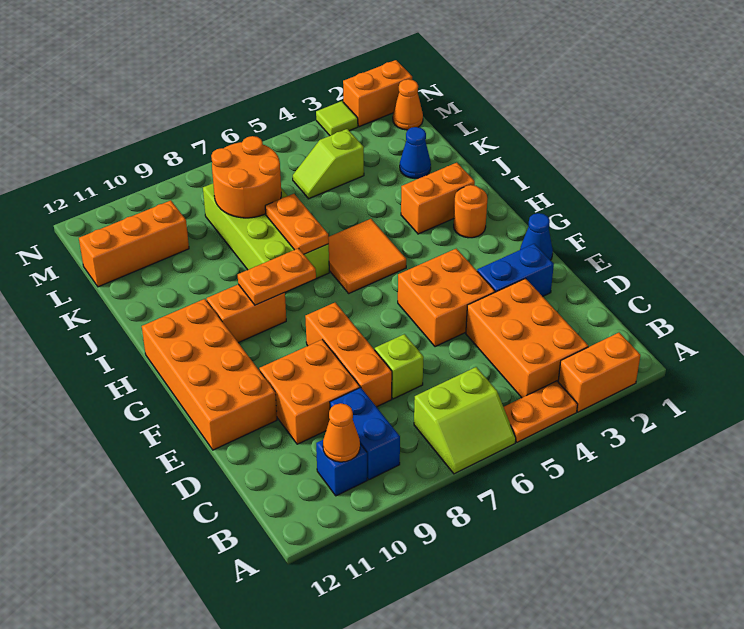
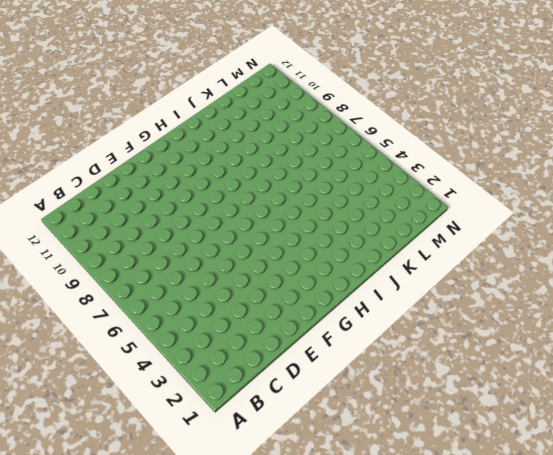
none -> orange brick A2:A3 level 1
none -> orange plate A4:A5 level 1
none -> lime slope A6:B7 level 1 top B

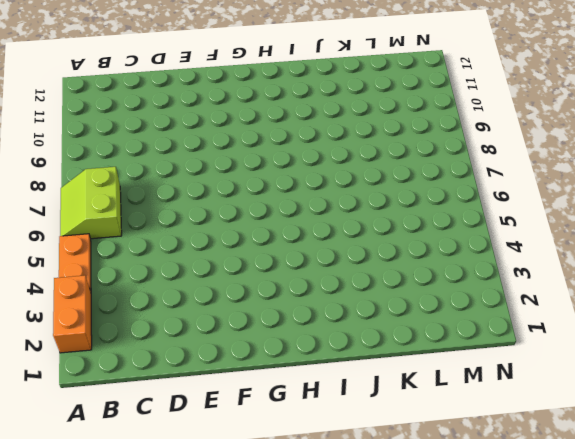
none -> orange brick B3:D4 level 1
none -> blue brick B9:C9 level 1
none -> blue brick B10 level 1

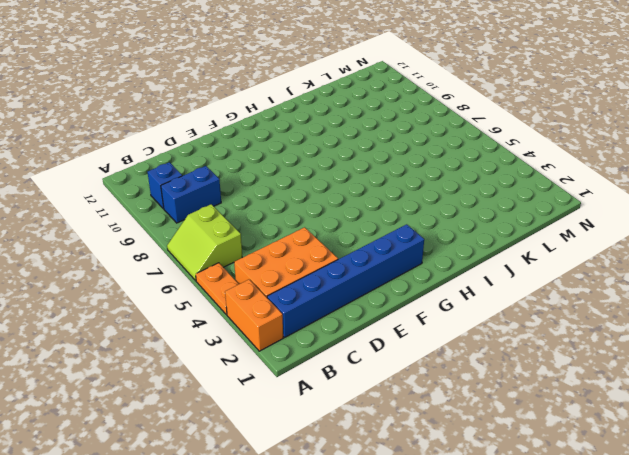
blue brick B2:G2 level 1 -> blue brick E2:E3 level 1
none -> lime brick D7 level 1
none -> orange brick D8:F8 level 1
none -> orange brick D9:E10 level 1

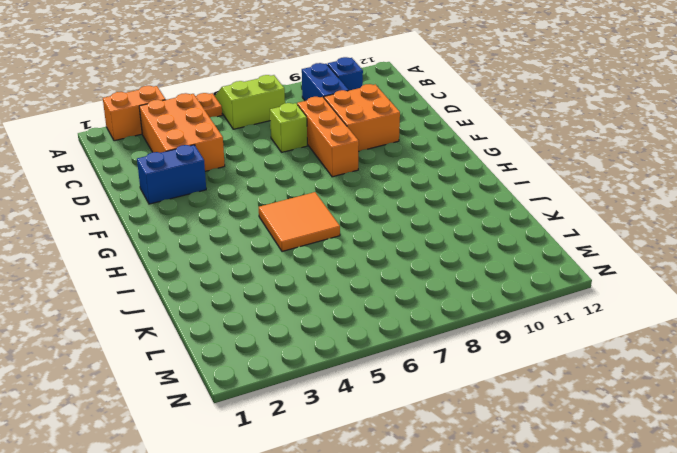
none -> orange brick E4:F5 level 1
none -> orange brick E11:H12 level 1
none -> blue cone F1 level 1

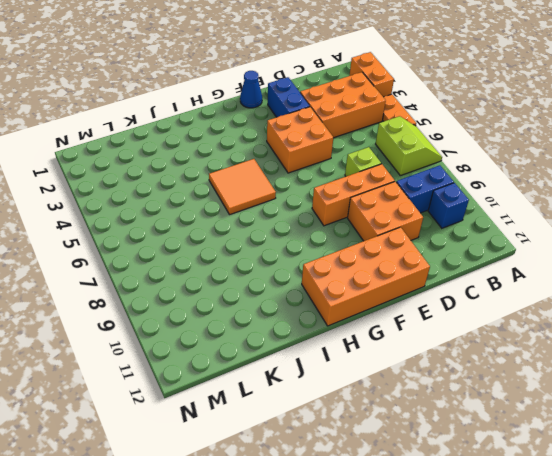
none -> orange round brick H2 level 1
none -> orange brick H9:H10 level 1
none -> orange brick I2:I3 level 1

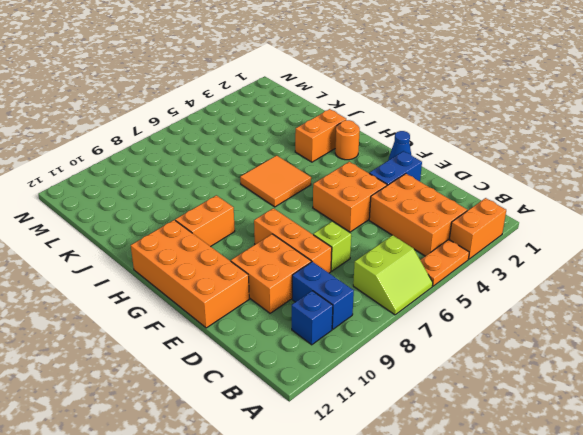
none -> lime brick I7:L8 level 1
none -> blue cone K2 level 1
none -> lime slope L4:L5 level 1 top 4

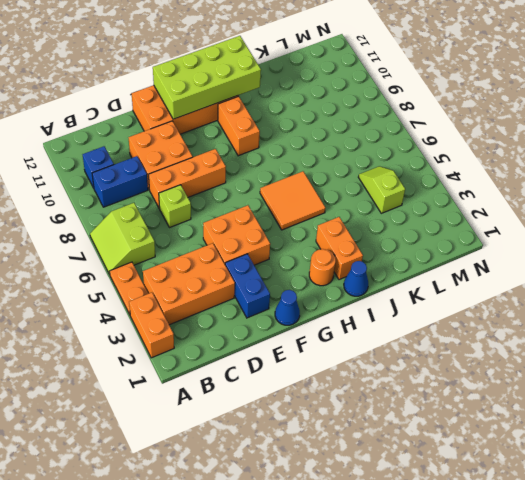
lime brick F11:I12 level 2 -> lime brick I7:L8 level 1
blue cone I1 level 1 -> blue cone K2 level 1
none -> orange brick L10:L12 level 1
none -> orange cone M1 level 1
none -> orange brick N1:N2 level 1

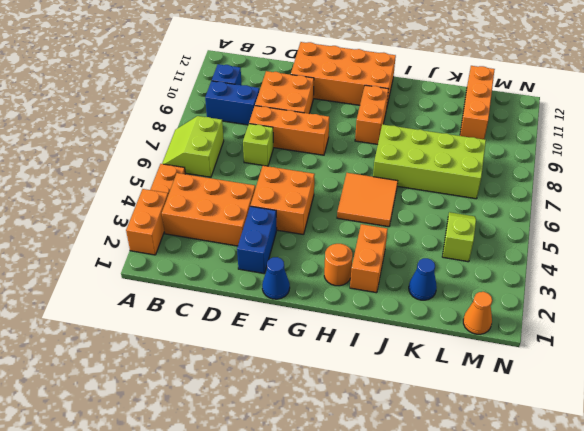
none -> orange brick N1:N2 level 1
none -> lime tile N3 level 1
none -> orange cone B10 level 2

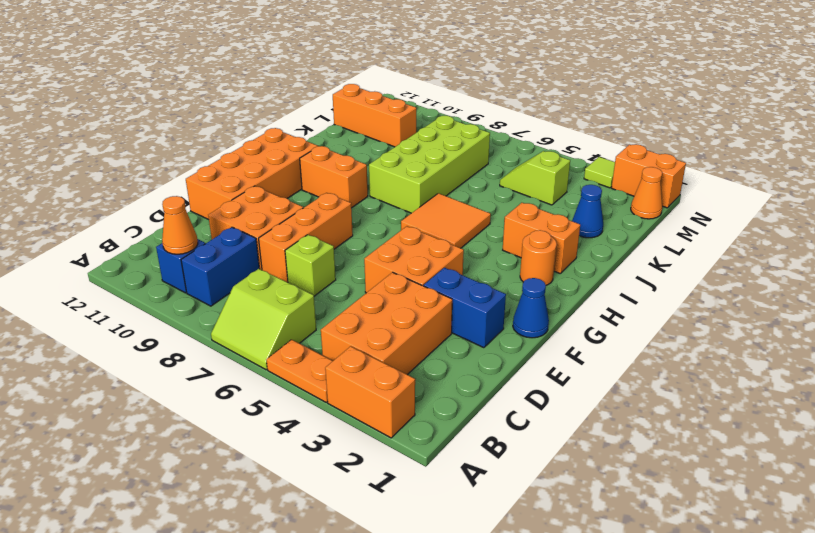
none -> orange plate H8:H9 level 2
none -> orange plate I7:J7 level 2
none -> orange round brick K7:L8 level 2

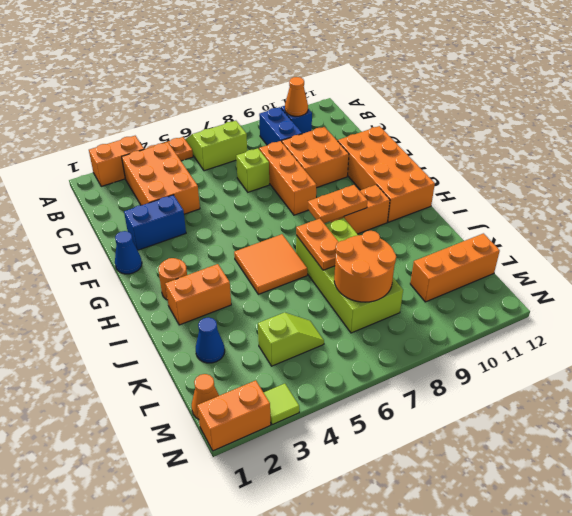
none -> orange brick E4:F5 level 1

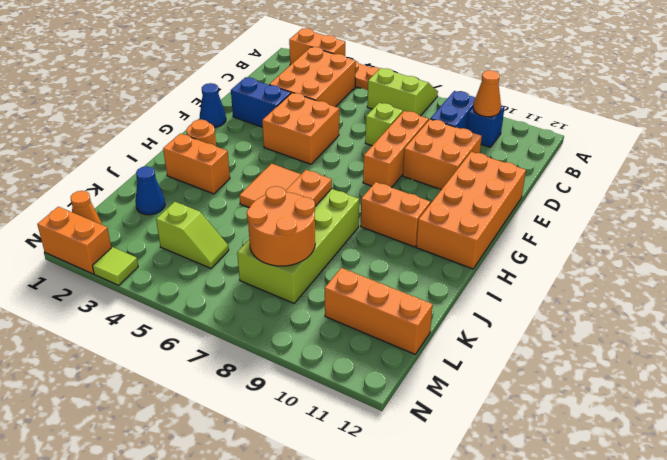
none -> orange plate H8:H9 level 2

